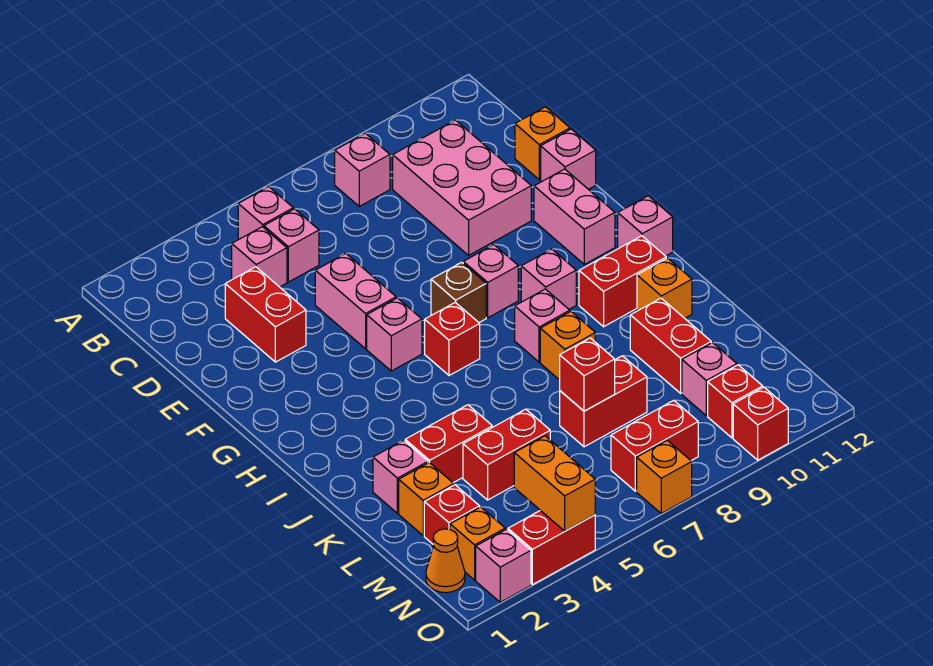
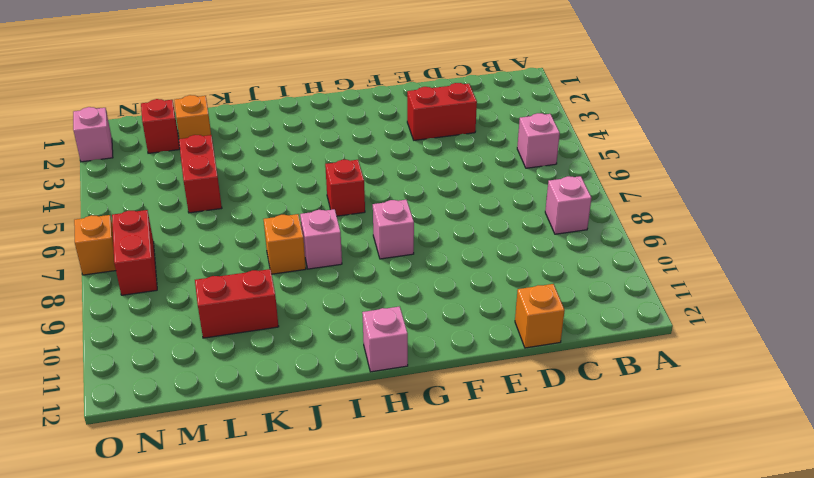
none -> pink brick C4 level 1
none -> pink brick C5 level 1
none -> pink brick C9:E10 level 1
none -> pink brick E5:F5 level 1

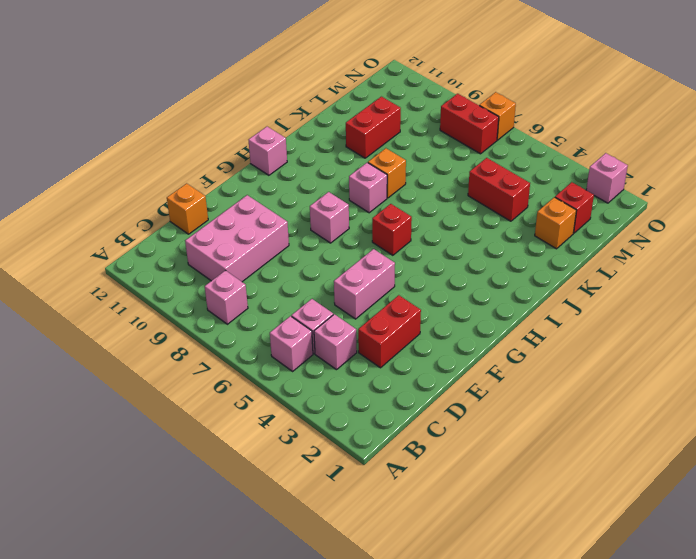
none -> pink brick E12 level 1
none -> pink brick F11:G11 level 1
none -> pink brick G5 level 1
none -> brown brick G7 level 1

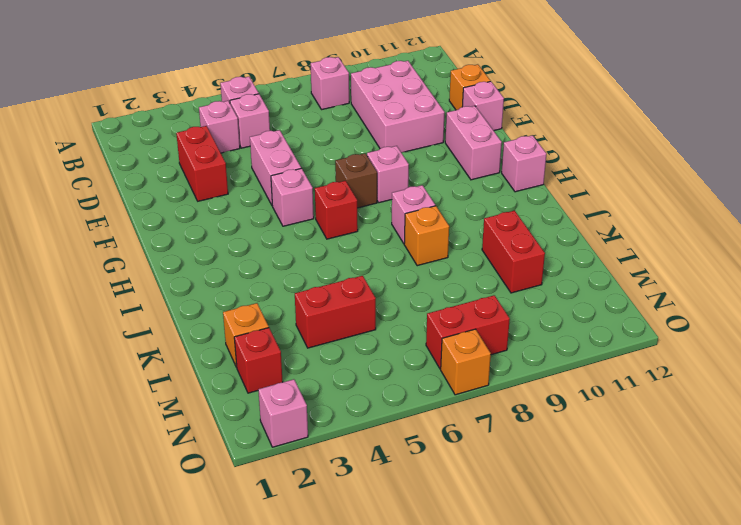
none -> pink brick H9 level 1
none -> red brick I10:I11 level 1
none -> orange brick J11 level 1
none -> pink brick K2 level 1

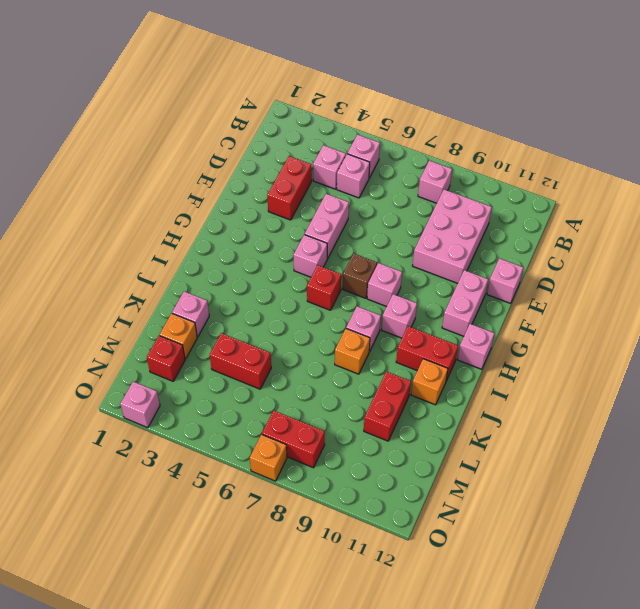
none -> orange brick D12 level 1
none -> red brick K3:K4 level 1
none -> red brick L7:L8 level 1
none -> pink brick M10 level 1

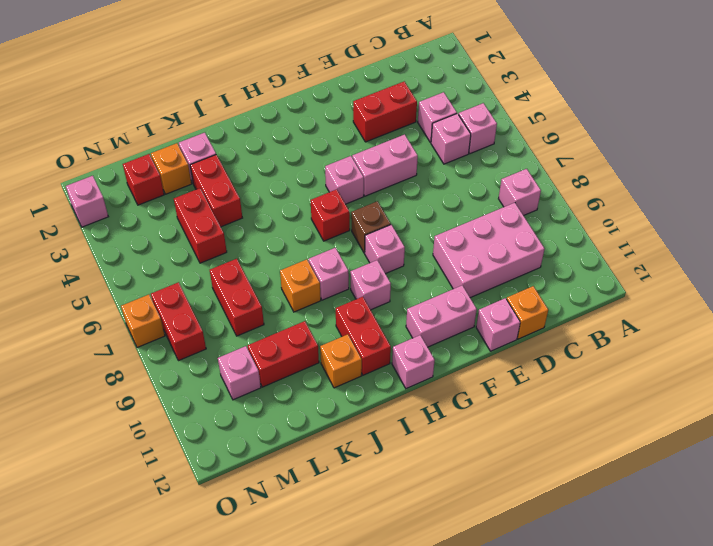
none -> orange cone N1 level 1
none -> orange brick N2 level 1
none -> red brick N10 level 1
none -> red brick O3:O4 level 1

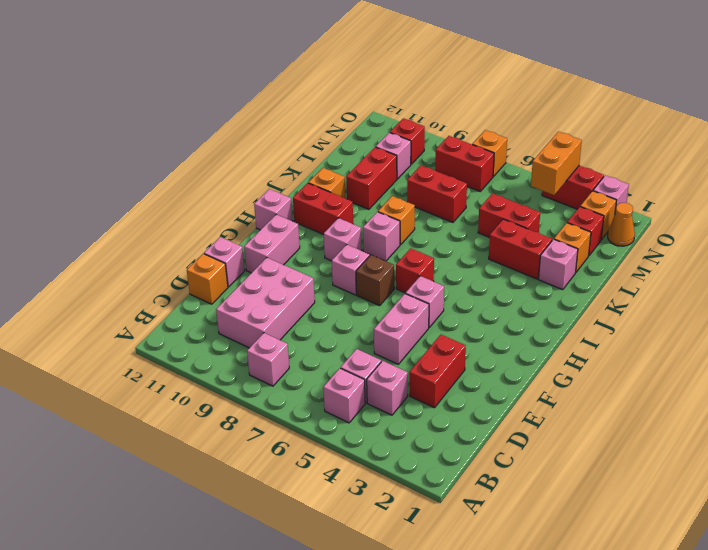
none -> red brick O10 level 1
none -> red brick L7 level 2

